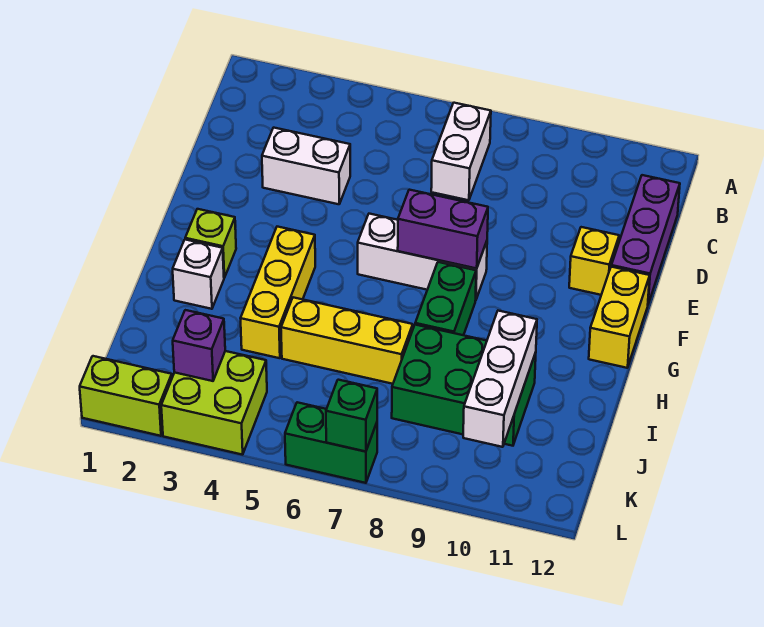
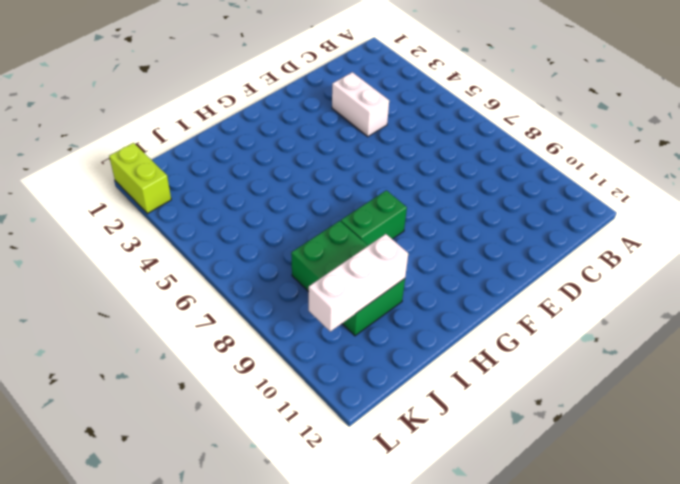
none -> white brick B7:C7 level 1
none -> purple brick C12:E12 level 1
none -> yellow brick E11 level 1

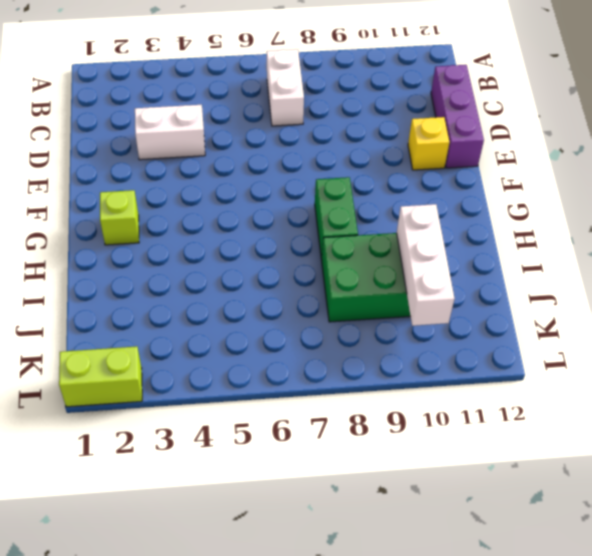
none -> white brick F6:F8 level 1
none -> yellow brick F12:G12 level 1
none -> yellow brick G4:I4 level 1

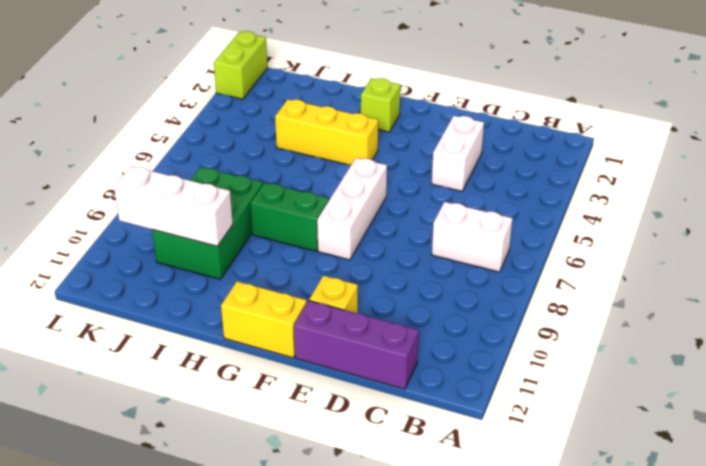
none -> white brick H2 level 1
none -> yellow brick I5:I7 level 1
none -> lime brick K3:L4 level 1

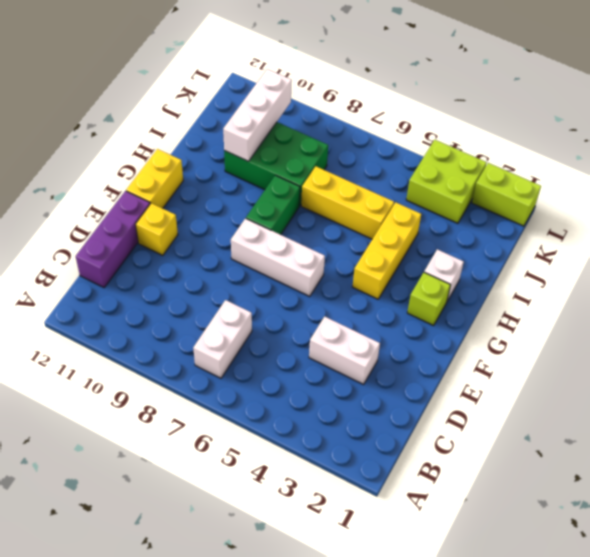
none -> green brick L6:L7 level 1
none -> purple brick F7:F8 level 2
none -> purple brick K3 level 2

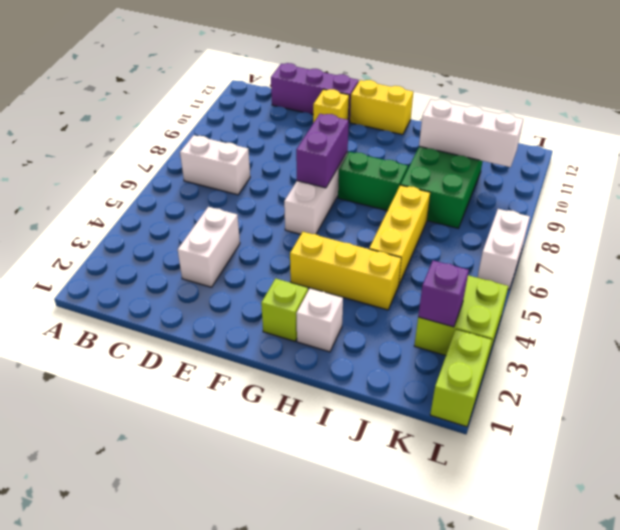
white brick L6:L7 level 1 -> green brick L6:L7 level 1
none -> green brick L7 level 2

